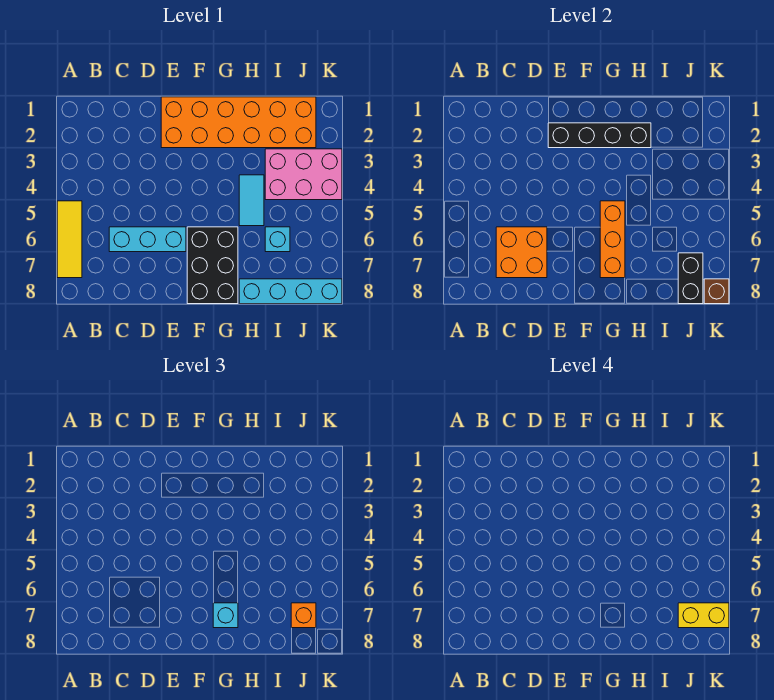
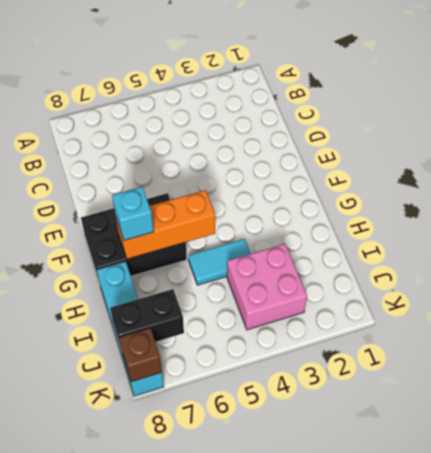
pink brick I3:J4 level 1 -> pink brick I3:K4 level 1
none -> yellow tile A5:A7 level 1
none -> cyan brick C6:E6 level 1
none -> orange brick E1:J2 level 1

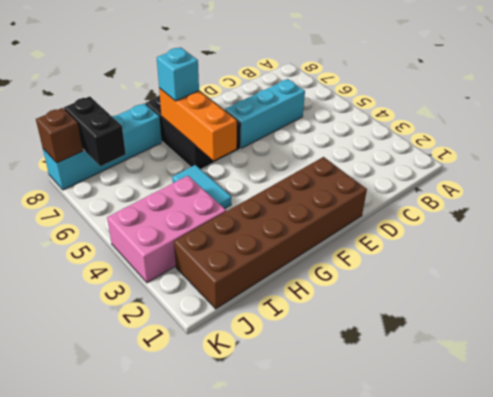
brown brick E1:J2 level 1 -> orange brick E1:J2 level 1
none -> yellow tile A5:A7 level 1
none -> cyan brick I6 level 1
none -> orange brick C6:D7 level 2

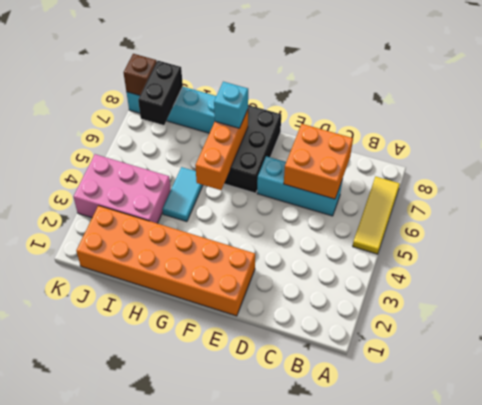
none -> cyan brick I6 level 1
none -> black brick E2:H2 level 2
none -> orange brick J7 level 3

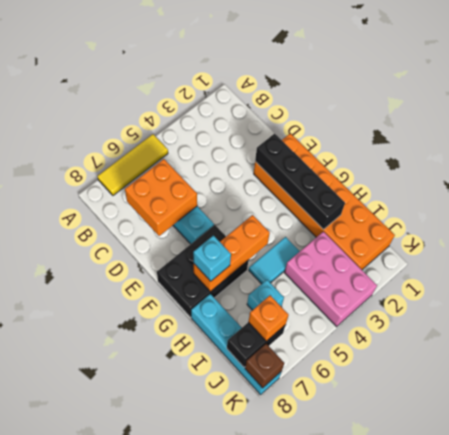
none -> yellow brick J7:K7 level 4

